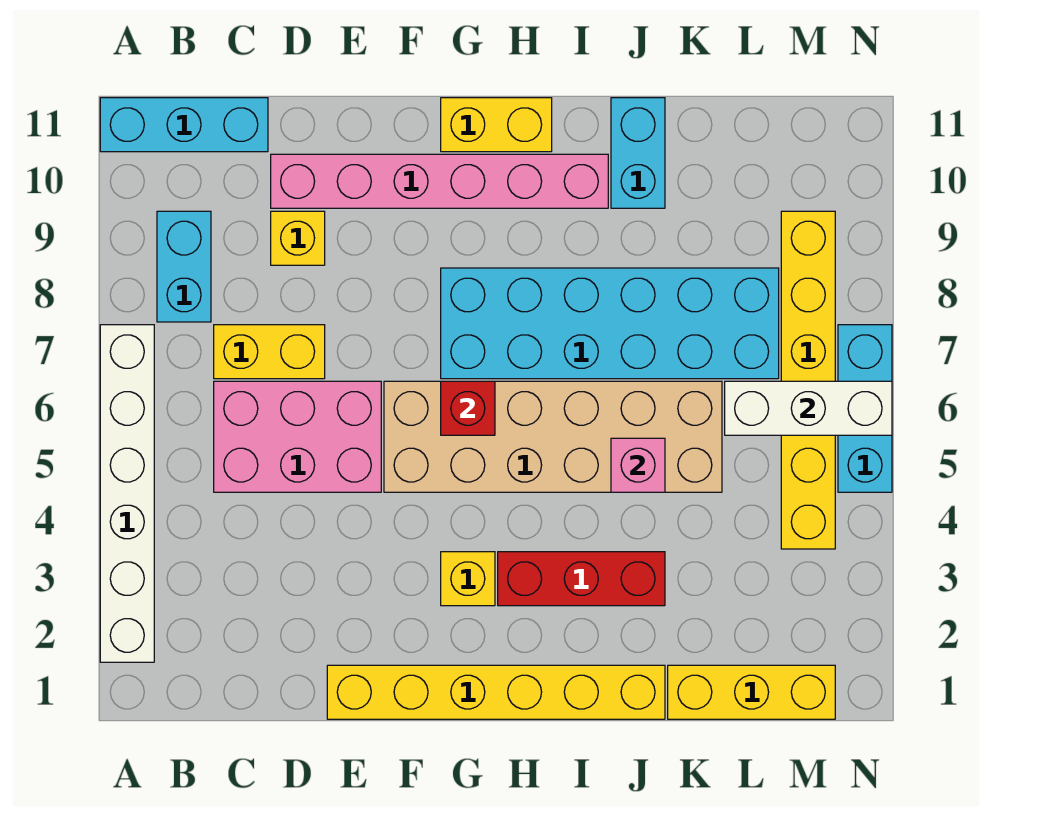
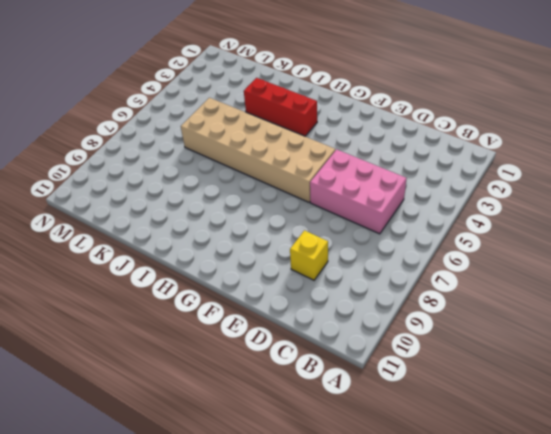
none -> white brick A2:A7 level 1
none -> cyan brick A11:C11 level 1
none -> cyan brick B8:B9 level 1

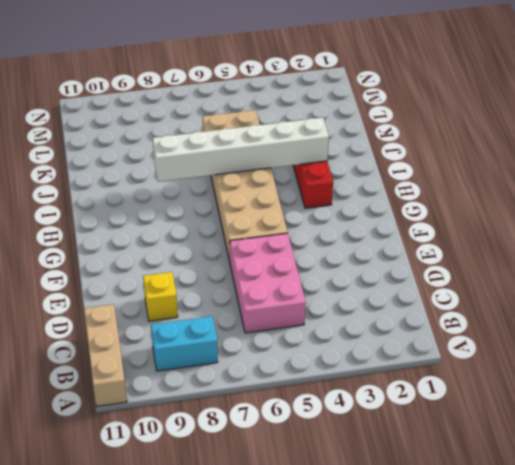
tan brick A11:C11 level 1 -> cyan brick A11:C11 level 1
white brick I3:I8 level 2 -> white brick A2:A7 level 1
none -> yellow brick C7:D7 level 1
none -> pink brick D10:I10 level 1
none -> yellow brick E1:J1 level 1

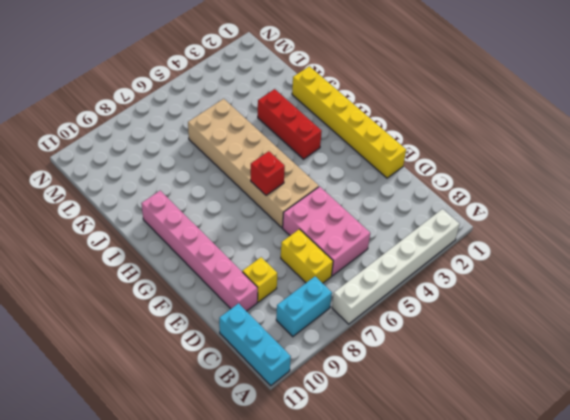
none -> yellow brick G3 level 1
none -> cyan brick G7:L8 level 1
none -> yellow brick G11:H11 level 1

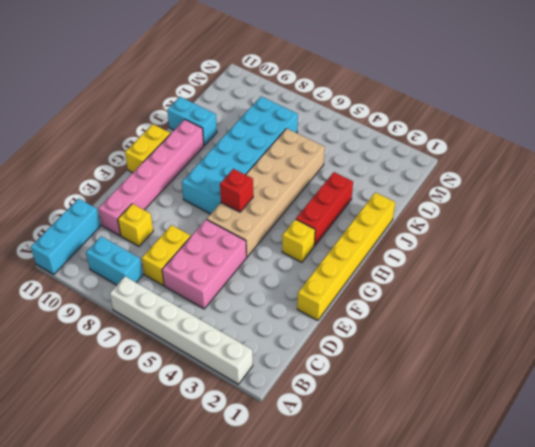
none -> yellow brick K1:M1 level 1
none -> yellow brick M4:M9 level 1
none -> cyan brick N5:N7 level 1

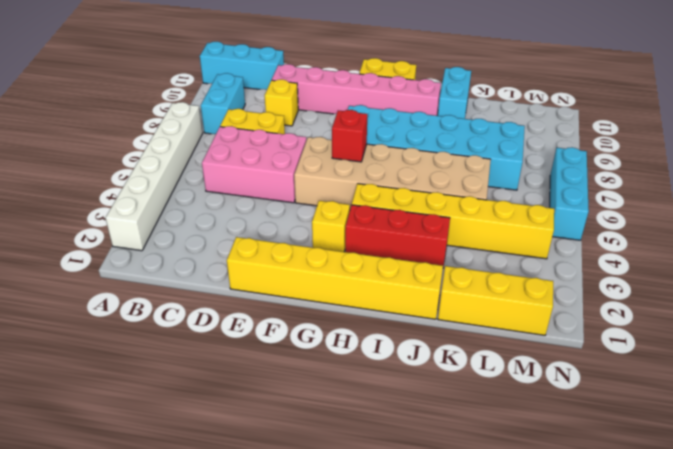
yellow brick H4:M4 level 1 -> yellow brick M4:M9 level 1
none -> pink brick J5 level 2
none -> white brick L6:N6 level 2

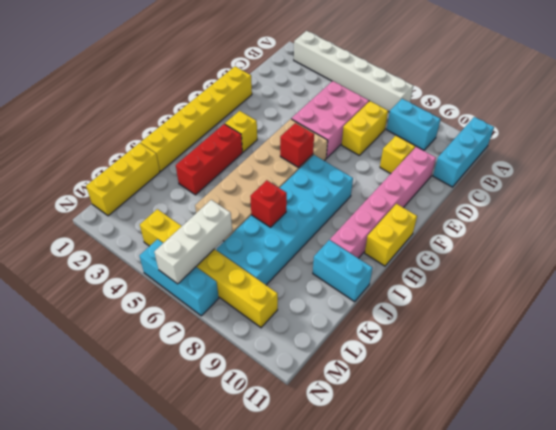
red brick J7 level 2 -> none
none -> pink brick J5 level 2

